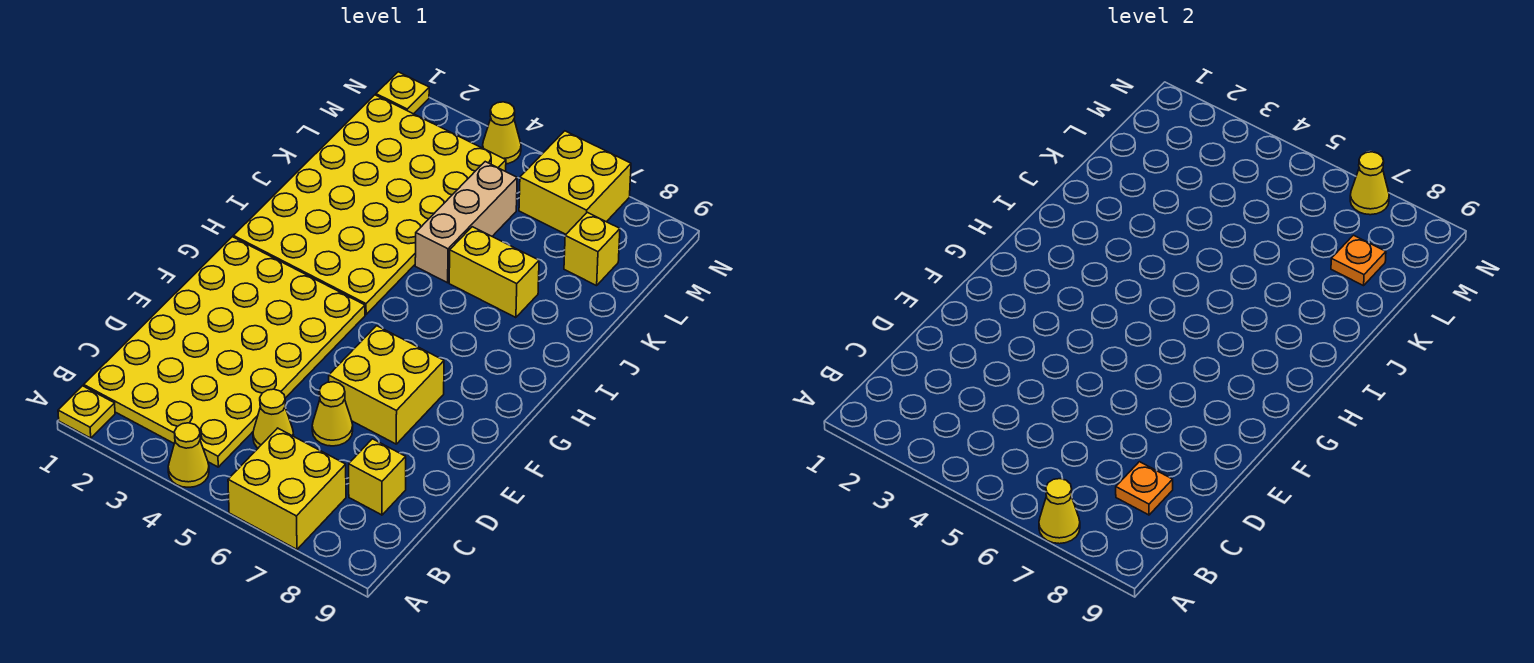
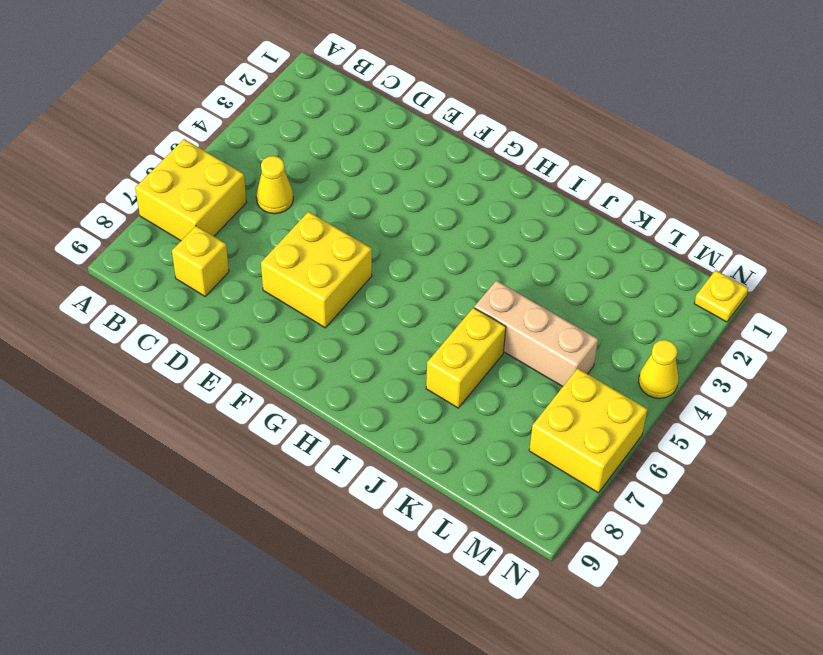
none -> yellow plate A1 level 1
none -> yellow cone A4 level 1
none -> yellow plate B1:G4 level 1

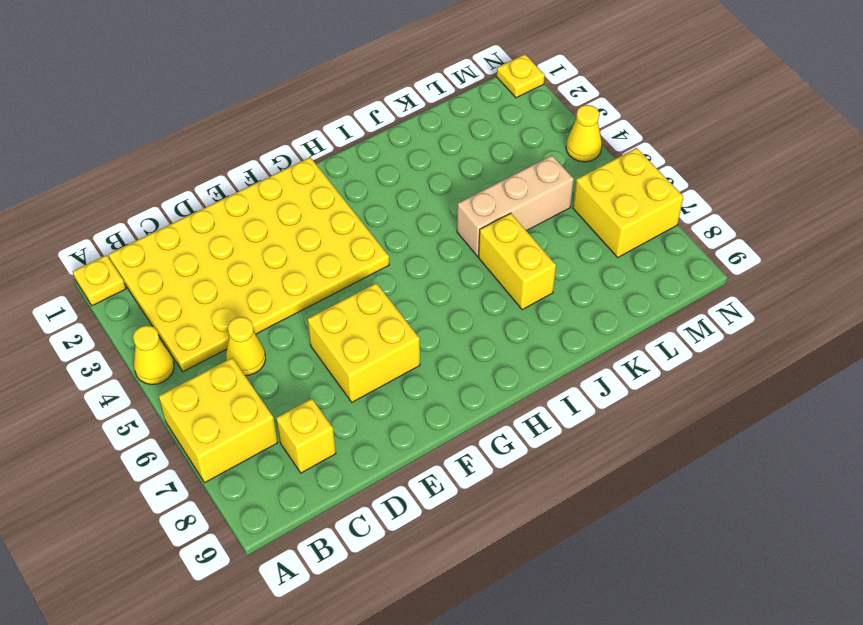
none -> yellow cone D6 level 1
none -> yellow plate H1:M4 level 1
none -> yellow brick L8 level 1

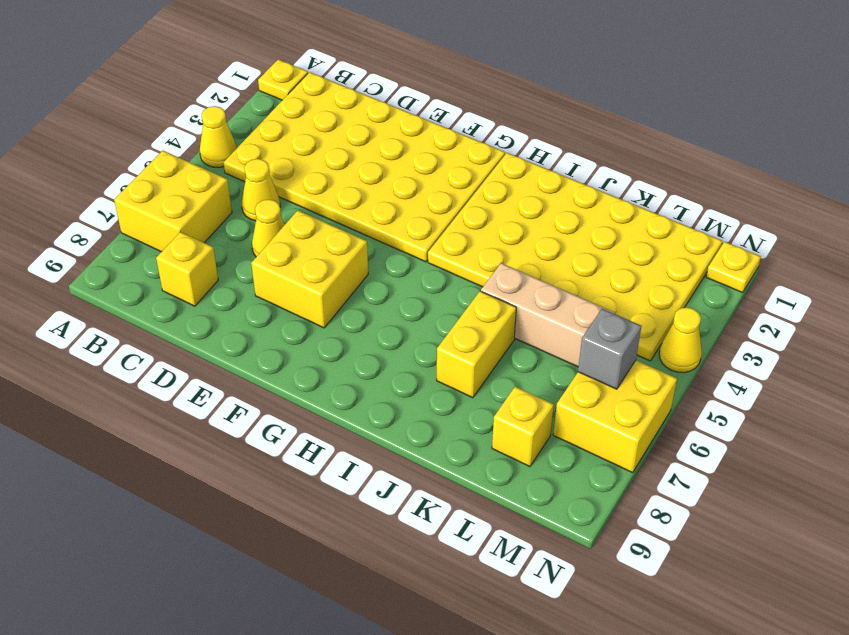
grey brick M6 level 2 -> none
none -> yellow cone A7 level 2
none -> orange plate C8 level 2
none -> orange plate L8 level 2

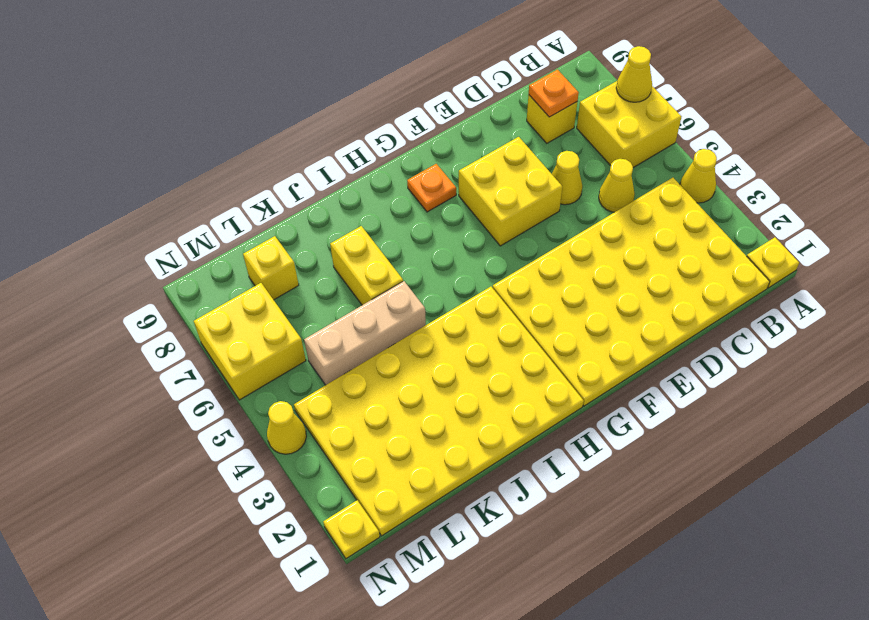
orange plate G8 level 1 -> orange plate L8 level 2
none -> yellow cone N7 level 2

